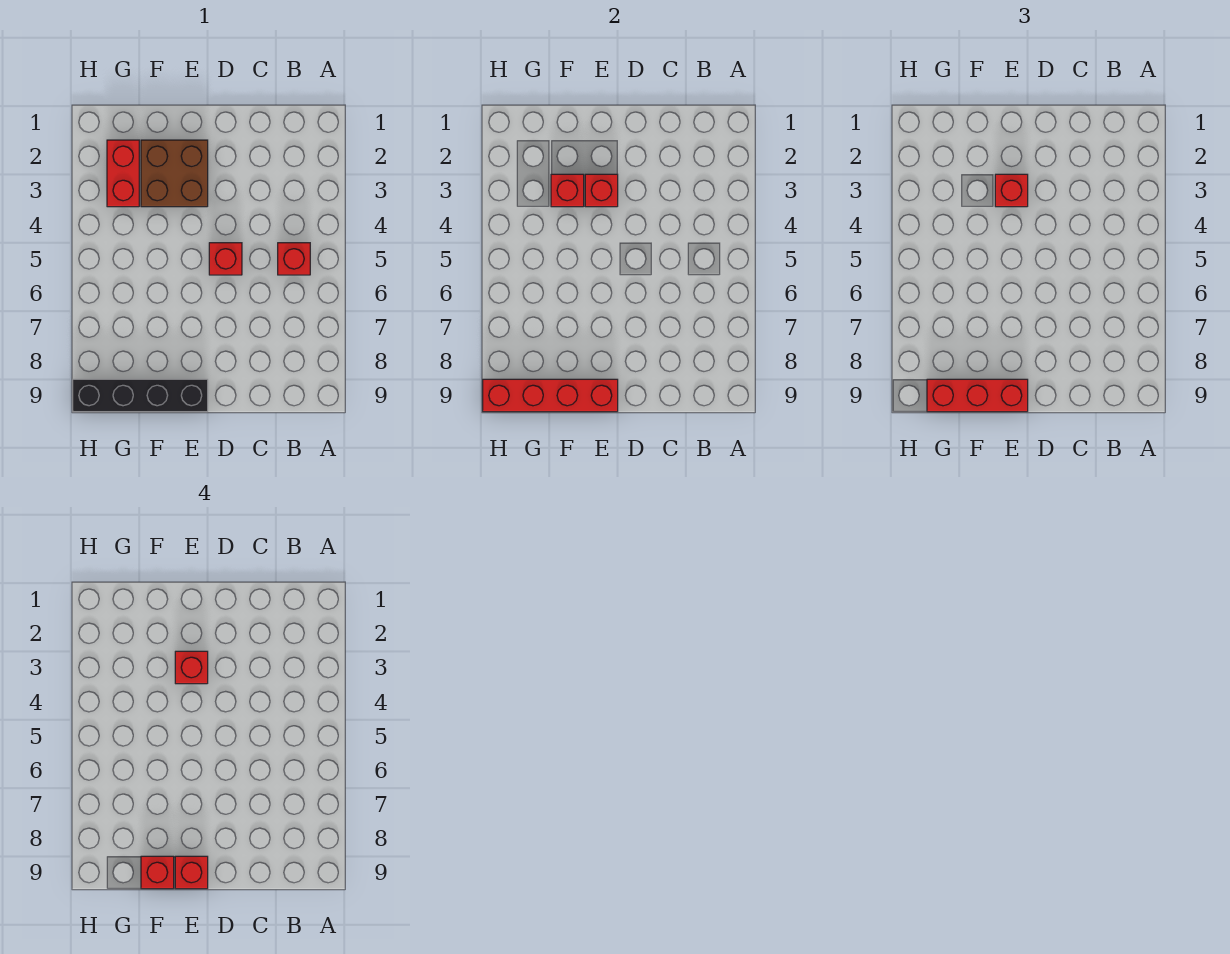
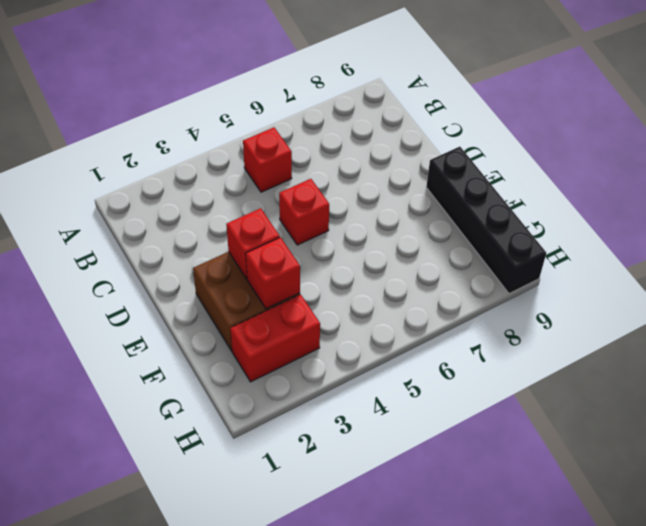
none -> red brick E9:H9 level 2
none -> red brick E3 level 3
none -> red brick E9:G9 level 3

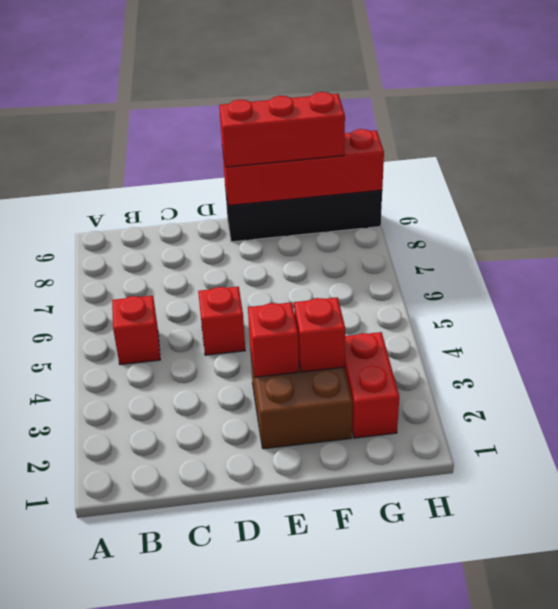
none -> red brick E3 level 3
none -> red brick E3 level 4
none -> red brick E9 level 4

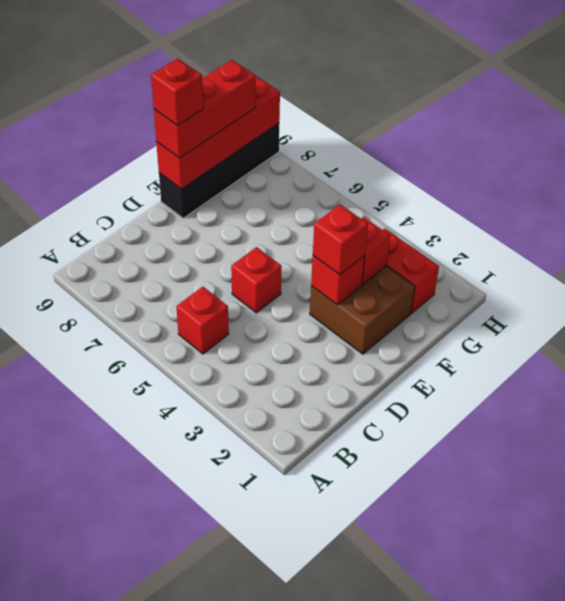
none -> red brick E3 level 4
none -> red brick F9 level 4

